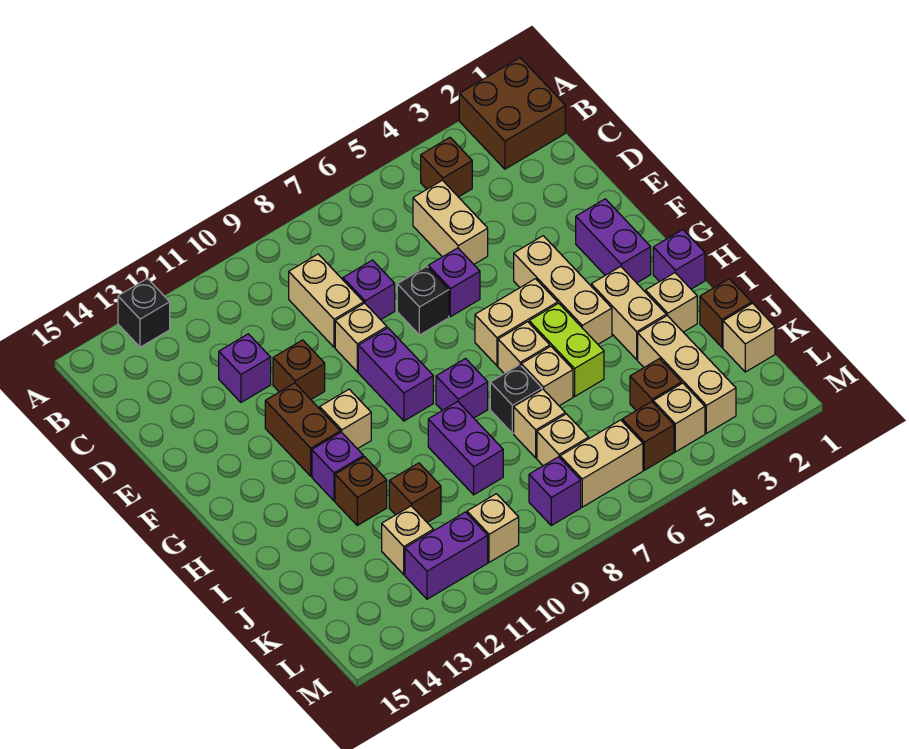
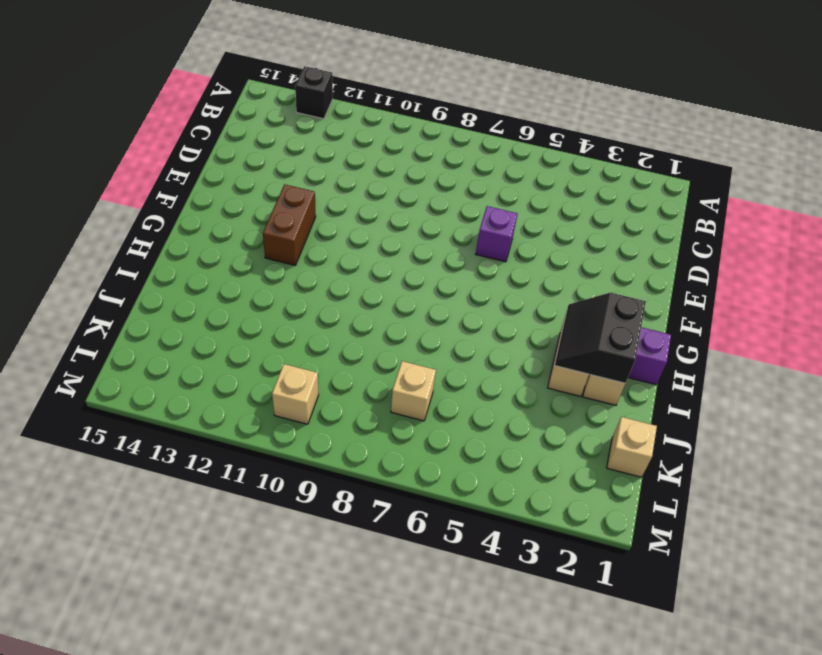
black slope H2:I3 level 2 top 2 -> none
none -> brown brick A1:B2 level 1
none -> brown brick B4 level 1
none -> tan brick C5:D5 level 1
none -> tan brick C9:D9 level 1

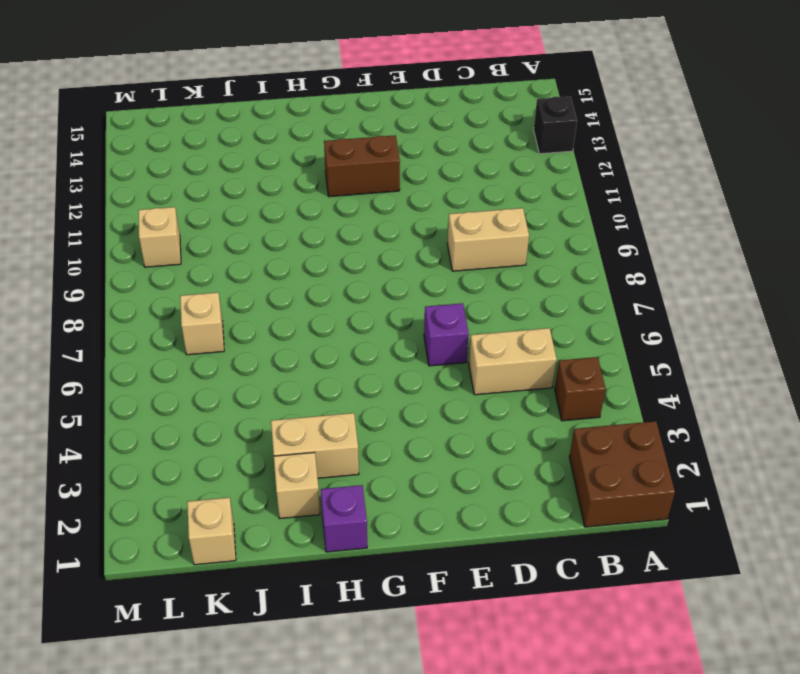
none -> purple brick D8 level 1
none -> purple brick D12 level 1
none -> black brick E7 level 1
none -> tan brick E9 level 1

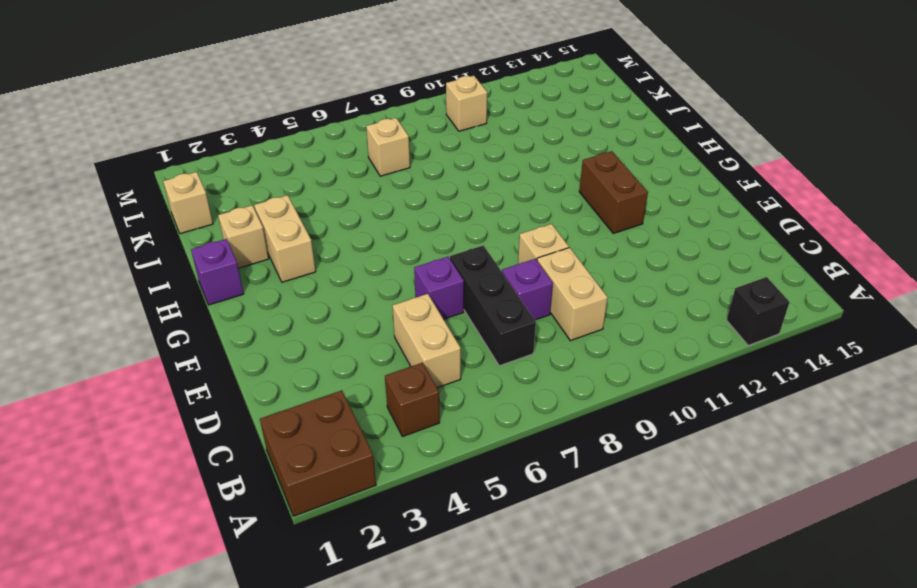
black brick C7:E7 level 1 -> black brick E7 level 1
none -> purple brick D12 level 1
none -> brown brick E11 level 1
none -> purple brick F2:G2 level 1
none -> tan brick F4:H4 level 1

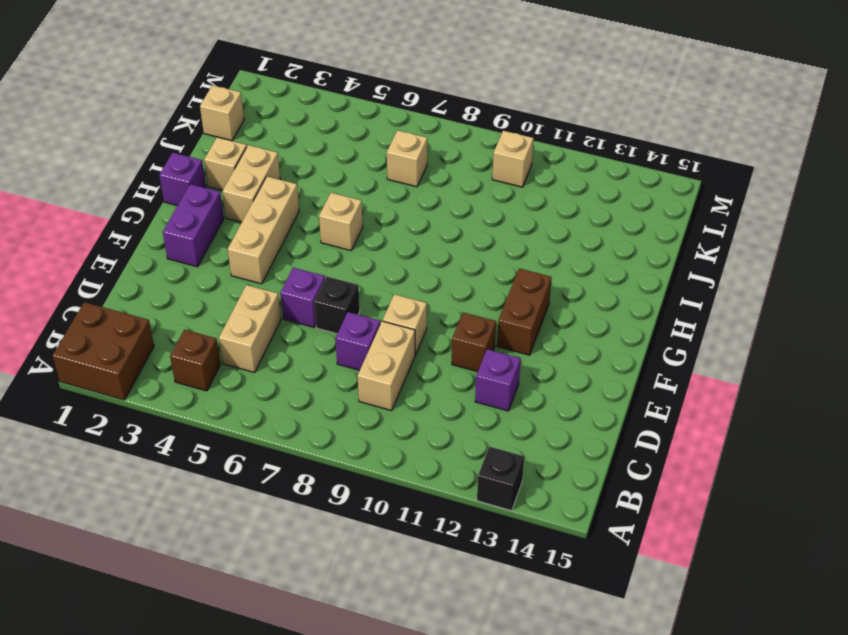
none -> purple brick F9:G9 level 1
none -> tan brick G5:G6 level 1
none -> tan brick G11 level 1
none -> lime brick H5:I5 level 1

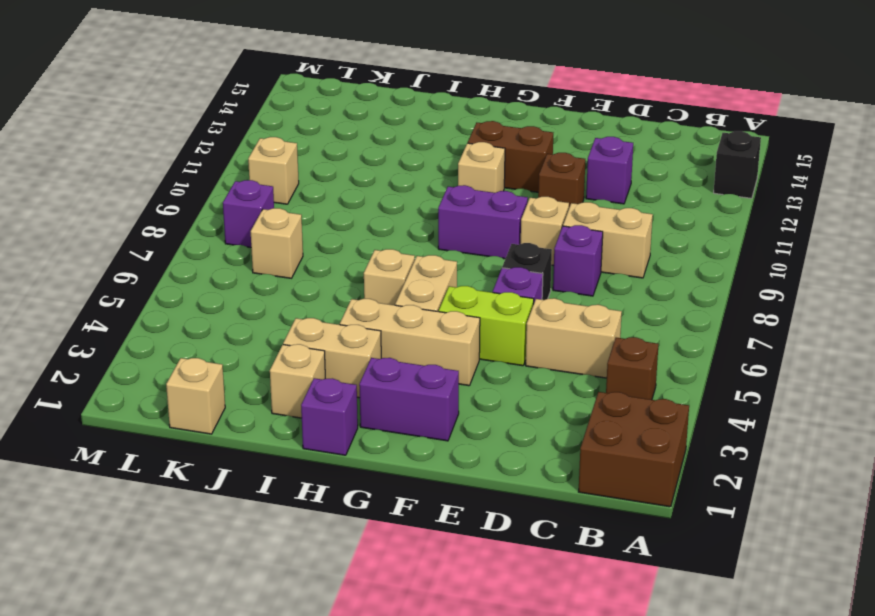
lime brick E5:F5 level 1 -> lime brick H5:I5 level 1
none -> purple brick H8 level 1
none -> purple brick H12 level 1
none -> tan brick I6 level 1
none -> black brick I7 level 1

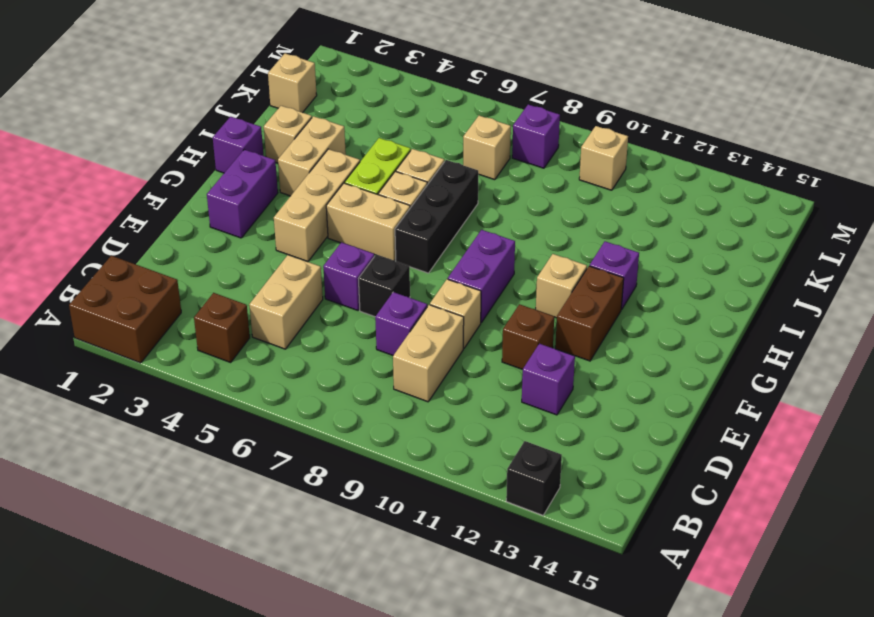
black brick G7:I7 level 1 -> black brick I7 level 1
none -> purple brick H8 level 1
none -> purple brick I9:J9 level 1
none -> brown brick I12 level 1
none -> brown brick J1 level 1

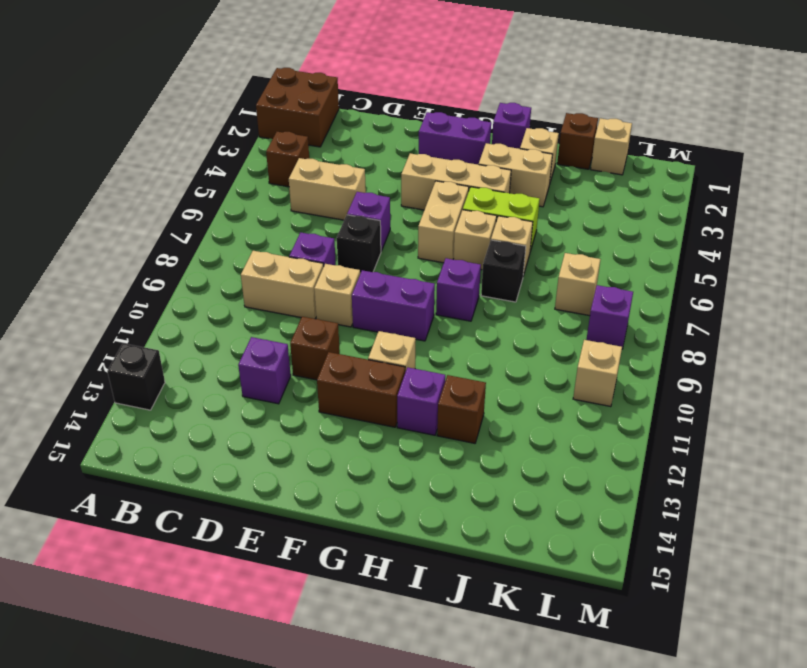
none -> purple brick I9:J9 level 1
none -> tan brick J3:L3 level 1
none -> tan brick J7 level 1
none -> brown brick J11 level 1

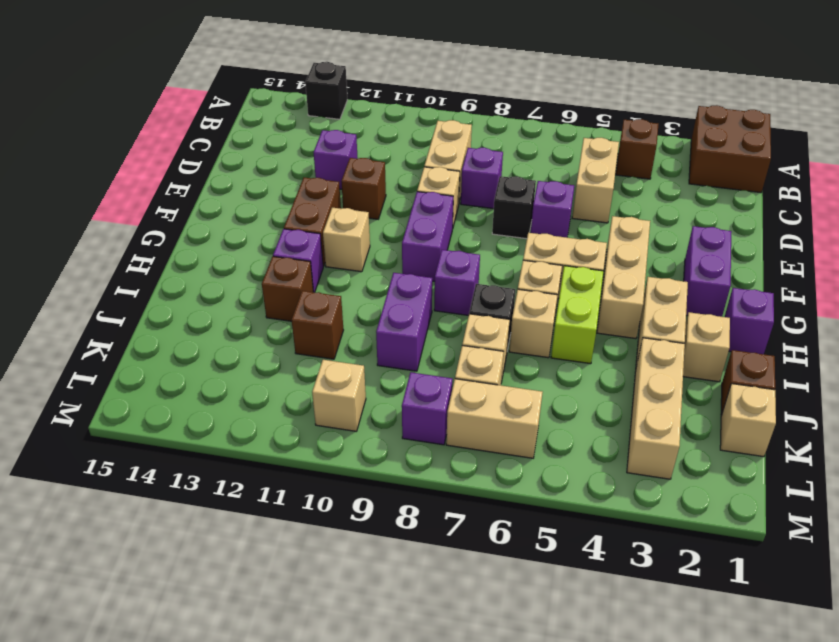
none -> brown brick K4 level 1
none -> tan brick K12 level 1
none -> tan brick L4 level 1
none -> brown brick L5 level 1

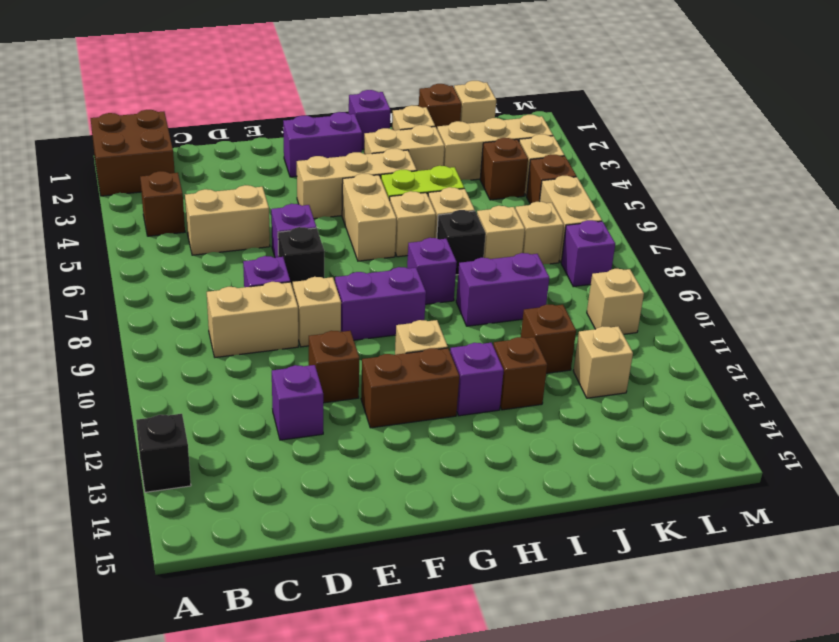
none -> purple brick L11:L12 level 1

